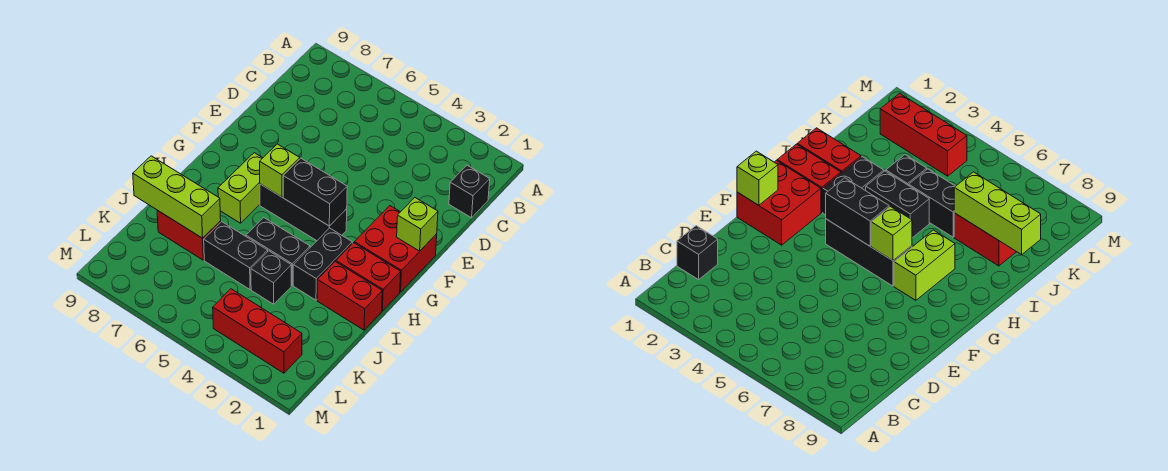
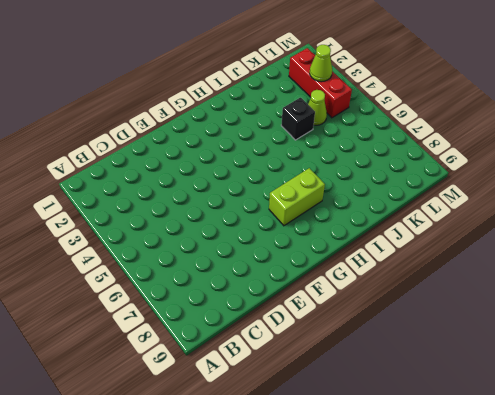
lime cone K4 level 1 -> none
lime cone L3 level 2 -> none
none -> black brick C1 level 1
none -> red brick F1:G2 level 1
none -> black brick G4:G6 level 1

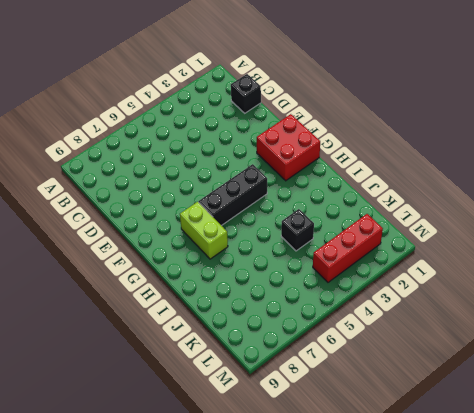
none -> red brick H1:H2 level 1
none -> black brick H3:I3 level 1
none -> red brick I1:I2 level 1

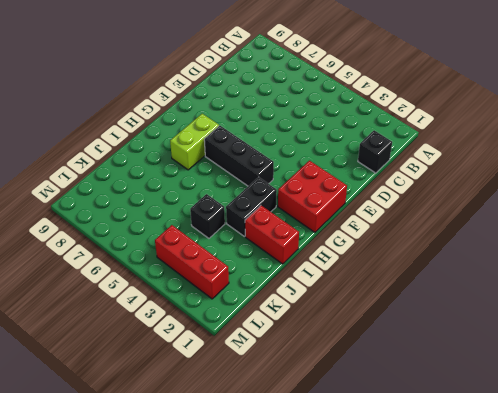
none -> red brick H1:H2 level 1
none -> black brick I4:I5 level 1
none -> black brick J5:J6 level 1

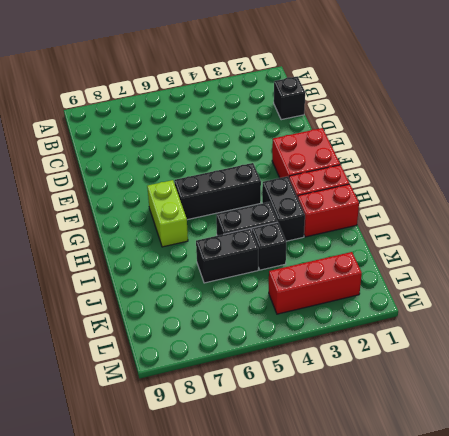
none -> red brick J7:J8 level 1
none -> lime brick F1 level 2
none -> black brick G4:G5 level 2

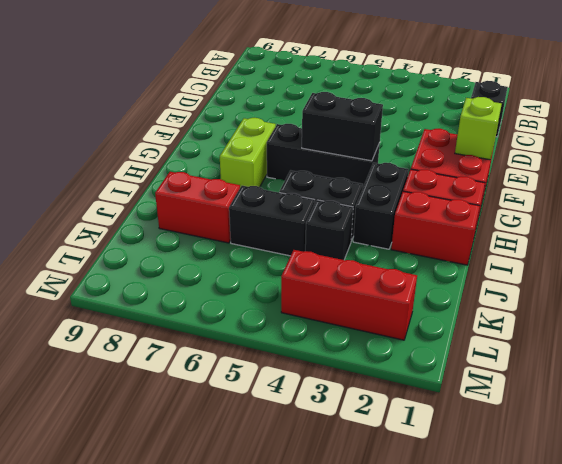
none -> lime brick G6 level 2
none -> lime brick J7:J9 level 2

